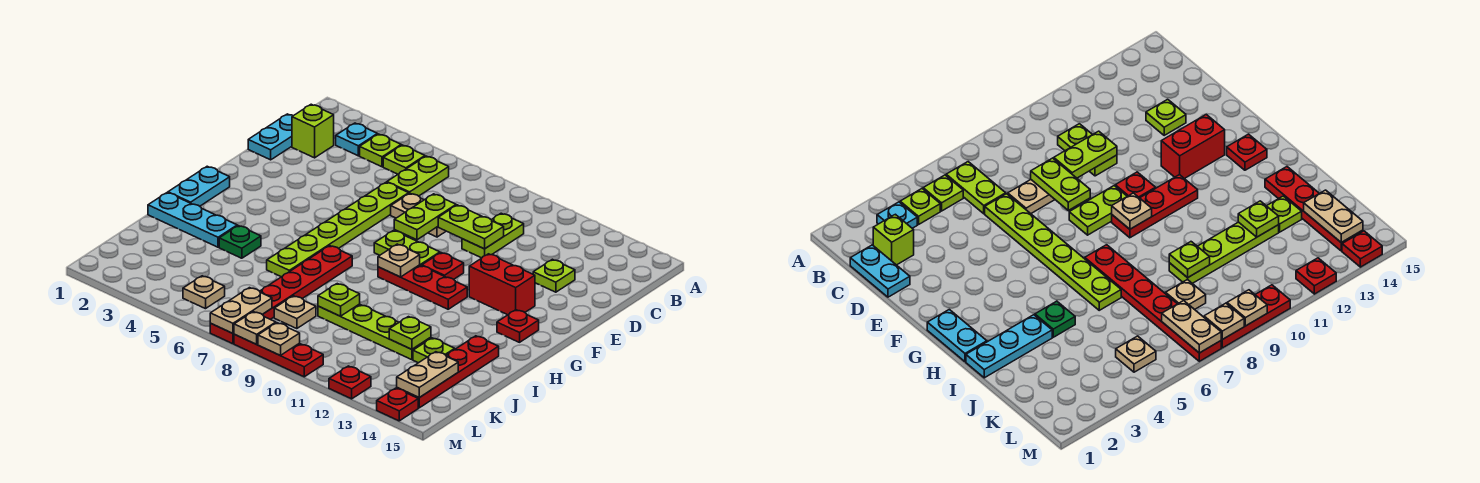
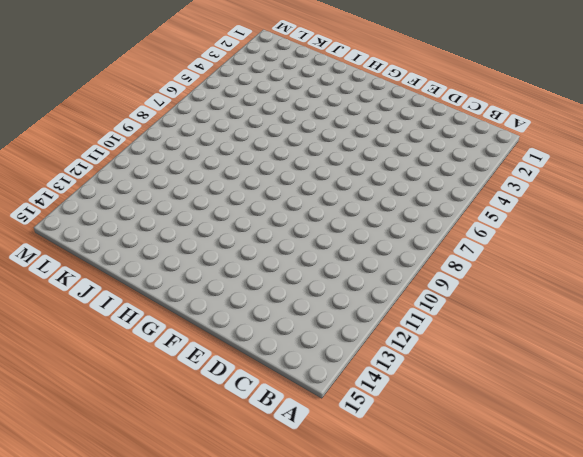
none -> cyan plate B3 level 1
none -> lime plate B4 level 1
none -> lime plate B5 level 1
none -> lime plate B6:C6 level 1

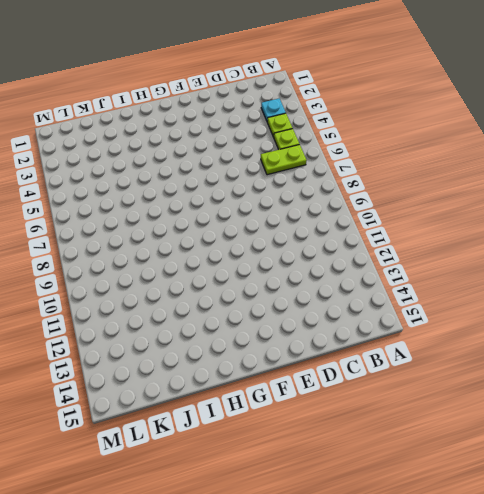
none -> cyan plate C1:D1 level 1
none -> lime brick C2 level 1
none -> lime plate C10:D10 level 1
none -> lime plate D6:I6 level 1

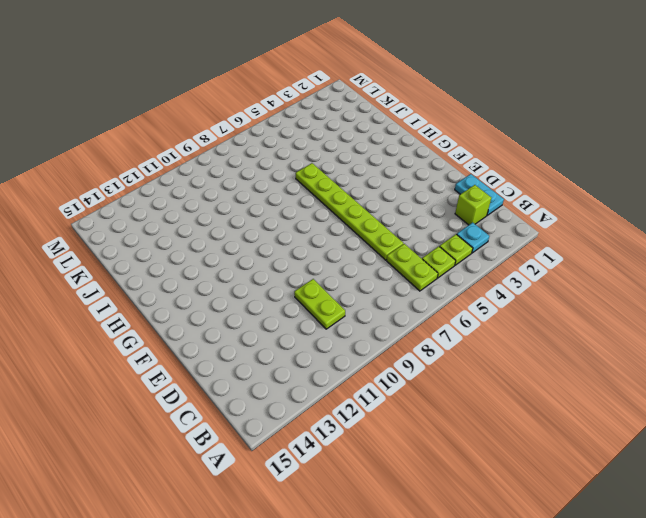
none -> tan plate D7:D8 level 1
none -> lime plate D13 level 1
none -> lime plate F8:F9 level 1
none -> red plate F10 level 1

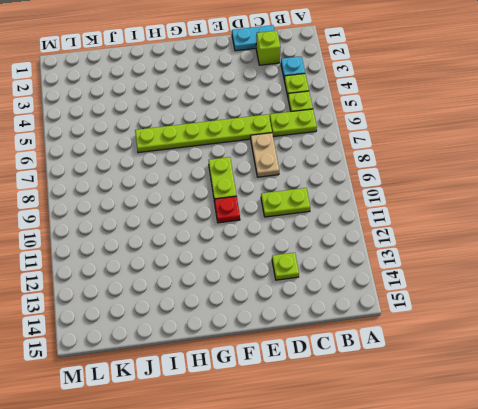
none -> red brick F12:F13 level 1
none -> cyan plate G1:H1 level 1
none -> red plate G9:G11 level 1
none -> red plate G14 level 1

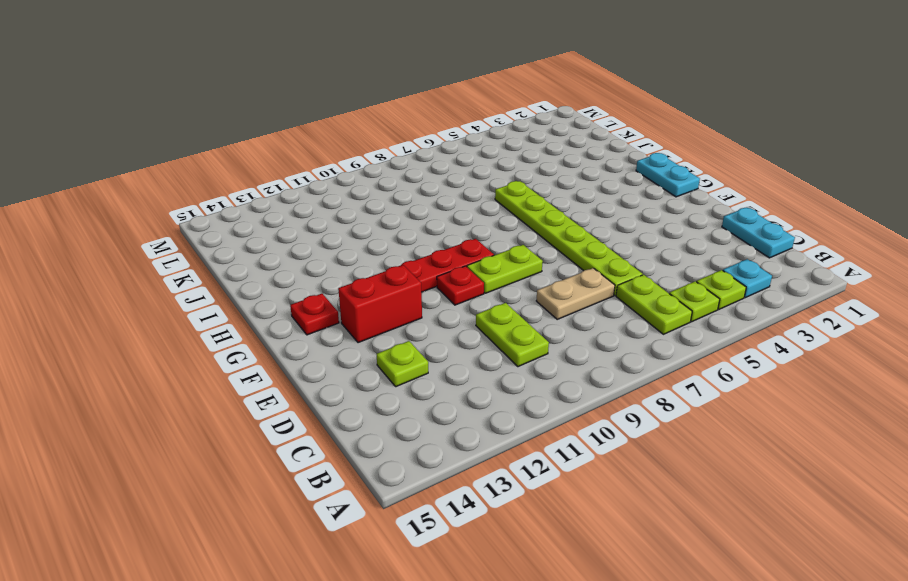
none -> lime brick C2 level 1
none -> red plate H7:M7 level 1
none -> cyan plate I1:I3 level 1
none -> green plate I4 level 1

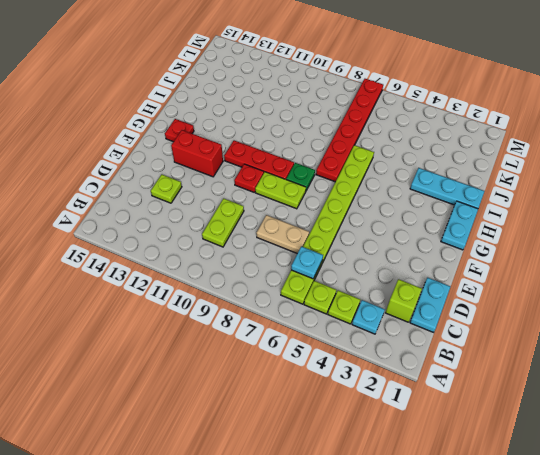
cyan plate C6 level 2 -> none
green plate G8 level 1 -> green plate I4 level 1
none -> red plate I14:L14 level 1
none -> lime plate J9:J12 level 1
none -> lime plate J13 level 1
none -> tan plate K8 level 1

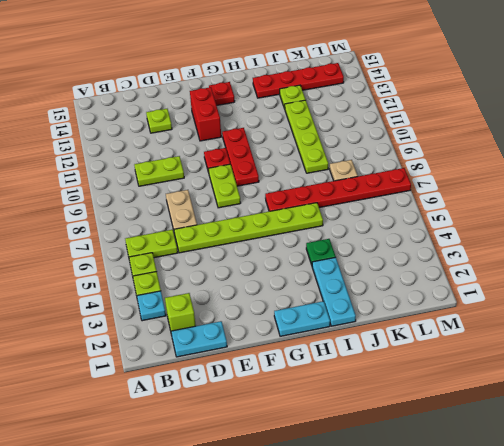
none -> tan plate L5 level 1
none -> red plate M8:M10 level 1
none -> red plate M12 level 1
none -> red plate M14 level 1

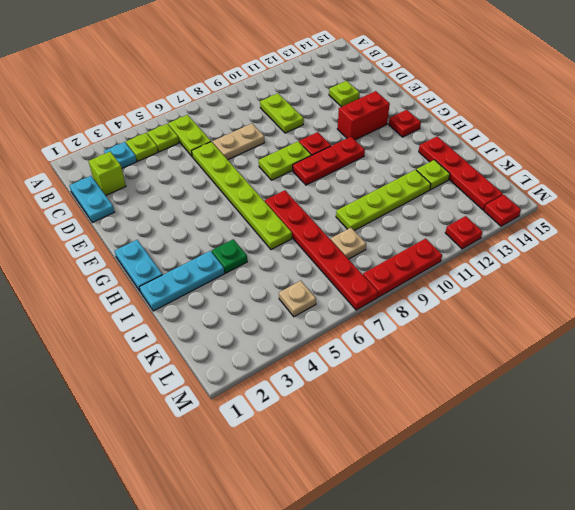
none -> lime plate D8:E8 level 2
none -> lime plate D9:D10 level 2
none -> tan plate G9 level 2
none -> lime plate J9 level 2

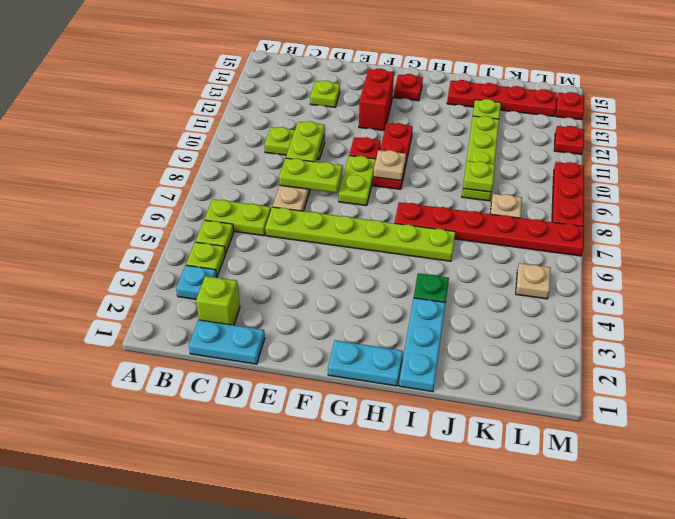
none -> lime plate J12 level 2
none -> tan plate K14:L14 level 2
none -> tan plate L7:M7 level 2
none -> tan plate M8 level 2

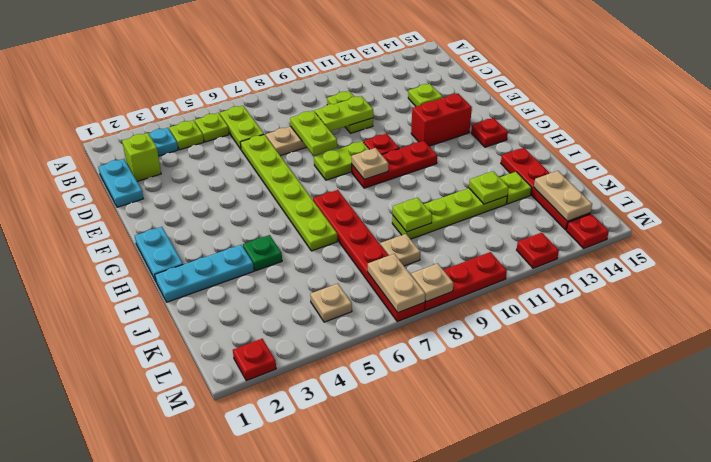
red plate M2 level 1 -> none
none -> tan plate M9 level 2

